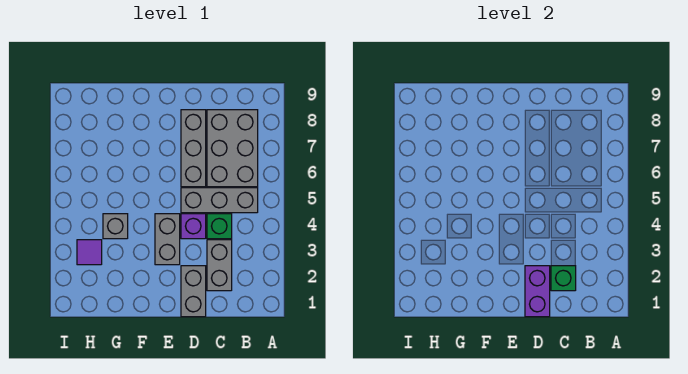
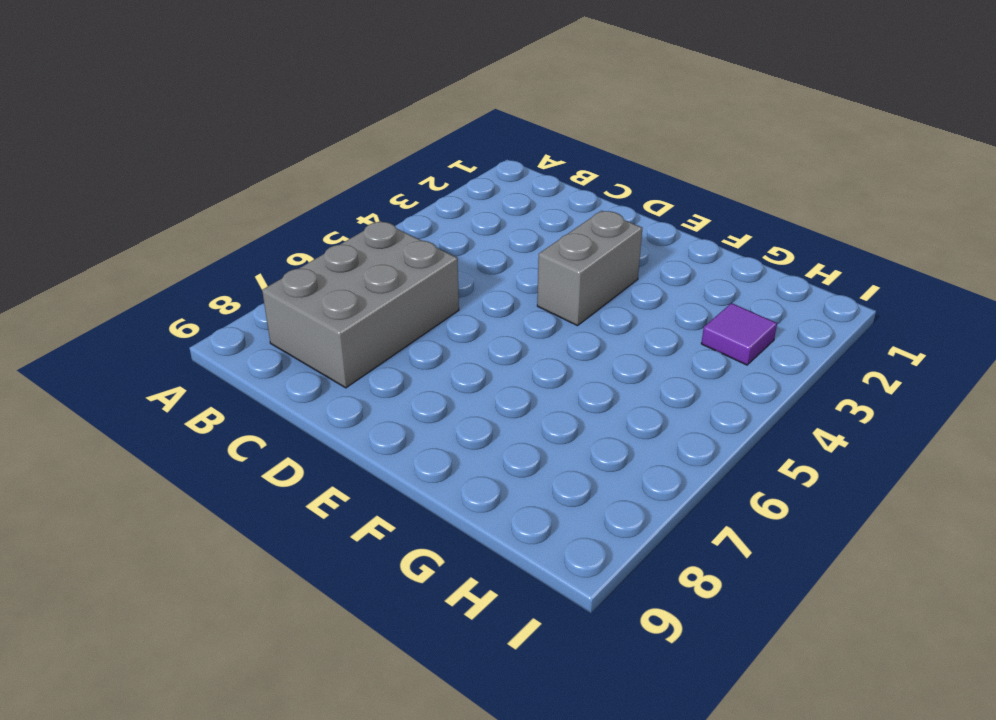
none -> grey brick B5:D5 level 1
none -> grey brick C2:C3 level 1
none -> green brick C4 level 1

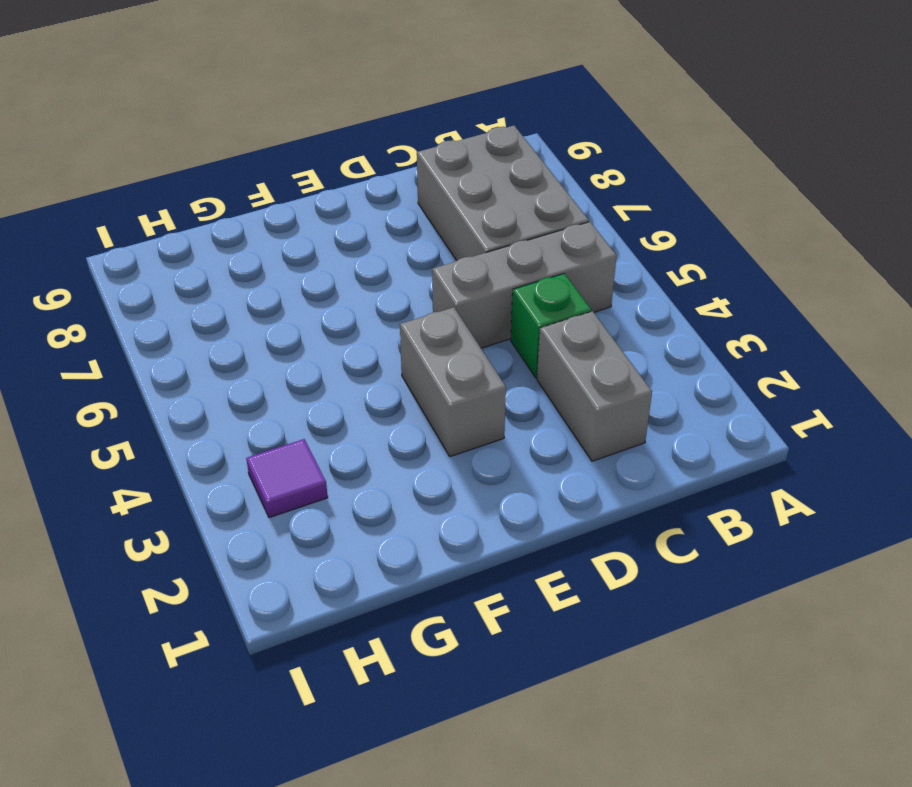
none -> grey brick D1:D2 level 1
none -> purple brick D4 level 1
none -> grey brick D6:D8 level 1

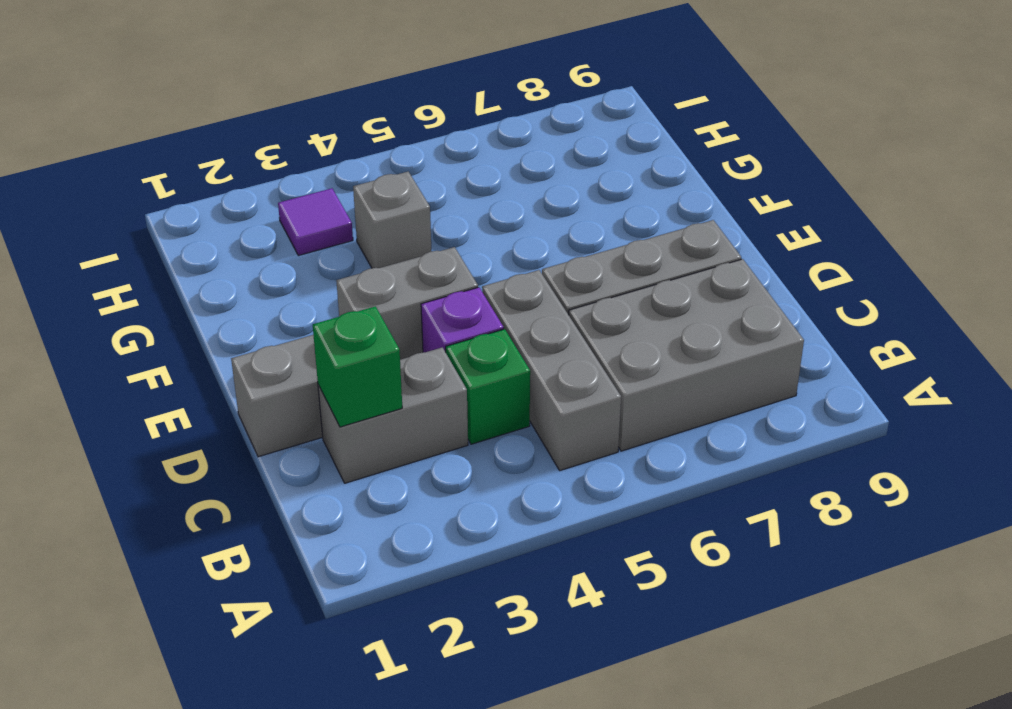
none -> purple brick D1:D2 level 2

